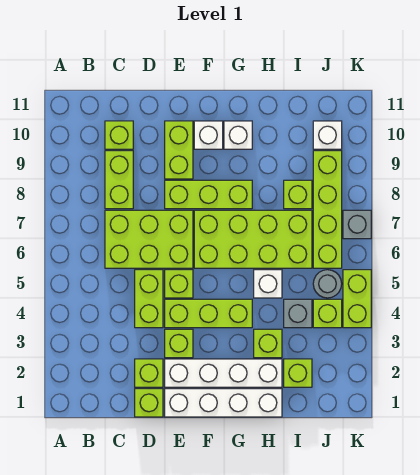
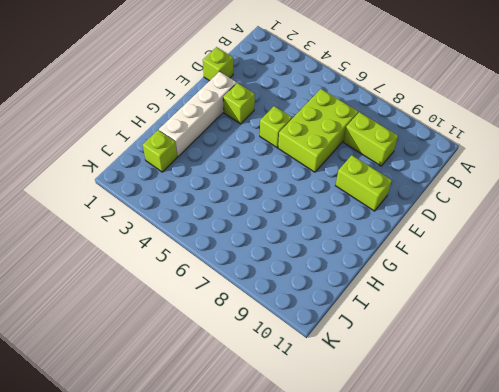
none -> lime brick C10 level 1
none -> lime brick D2 level 1
none -> lime brick D4:D5 level 1

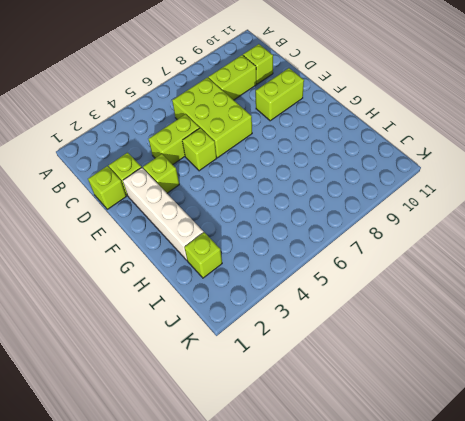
none -> white brick E1:H1 level 1
none -> lime brick E4:G4 level 1
none -> lime brick E8:G8 level 1

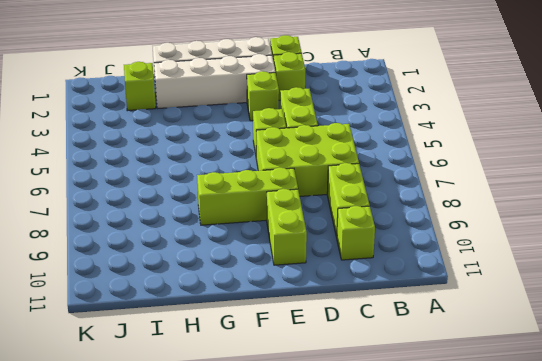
none -> lime brick E4:G4 level 1
none -> lime brick F6:I7 level 1
none -> white brick F10 level 1

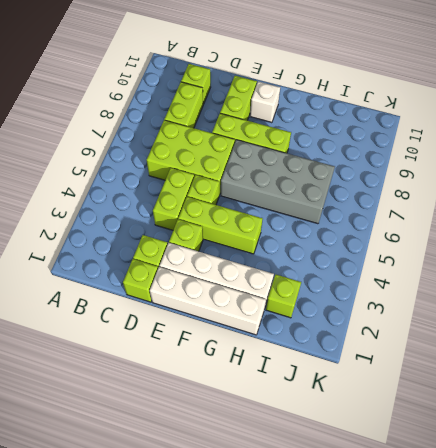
grey brick F6:I7 level 1 -> lime brick F6:I7 level 1
none -> white brick G10 level 1
none -> lime brick H3 level 1
none -> white brick H5 level 1

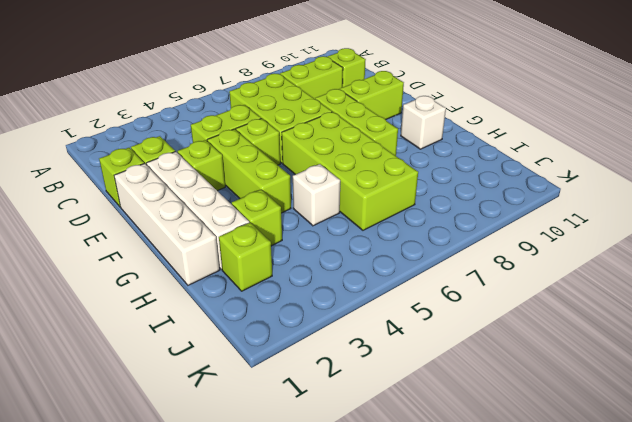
none -> white brick F10 level 1
none -> grey brick I4 level 1
none -> lime brick I8 level 1

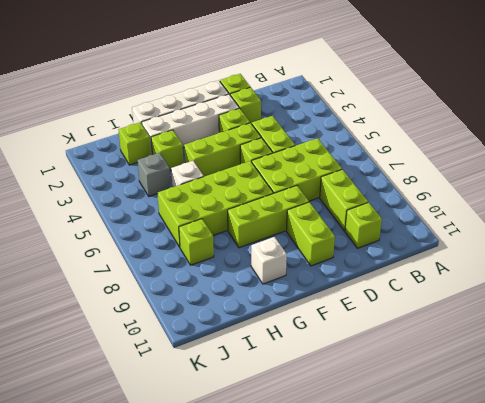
none -> white brick F10 level 1
none -> lime brick J4 level 1
none -> grey round brick J5 level 1

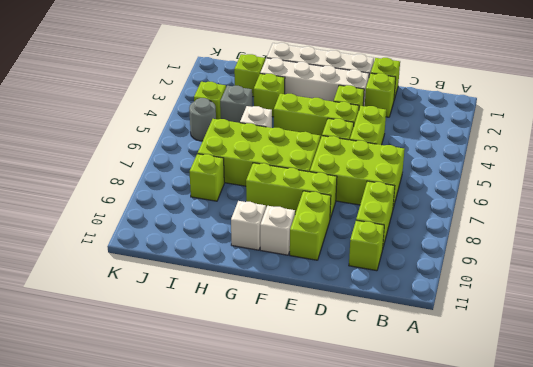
none -> lime brick J6:J9 level 1
none -> white brick J10 level 1
none -> lime brick K4:K5 level 1

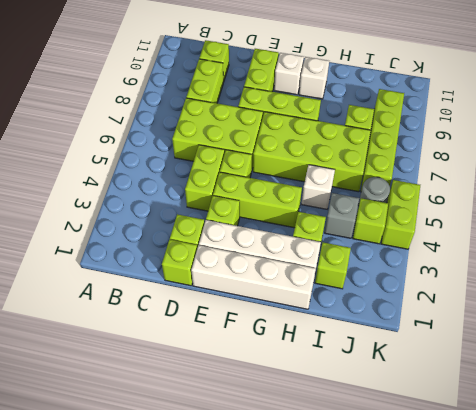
none -> white brick J10 level 1
none -> grey brick K7 level 1

